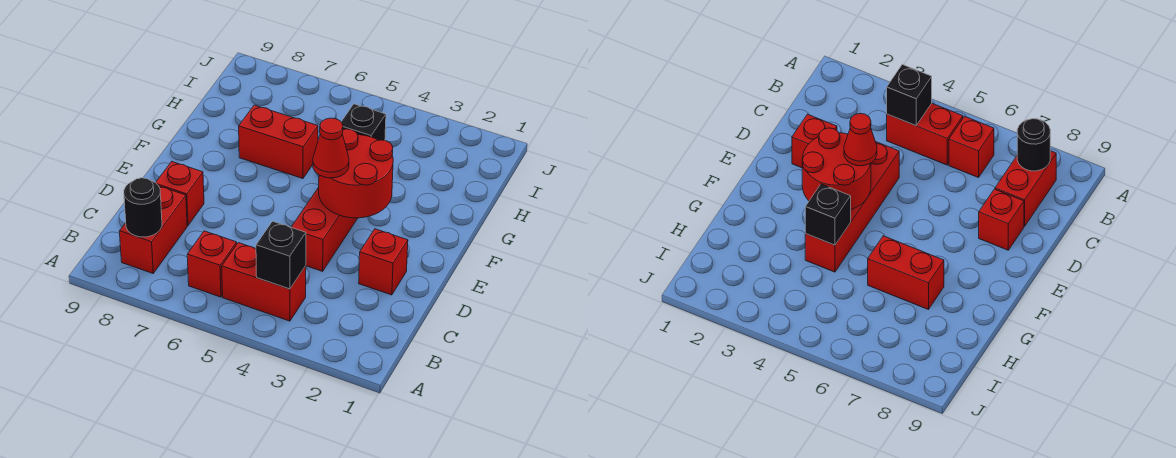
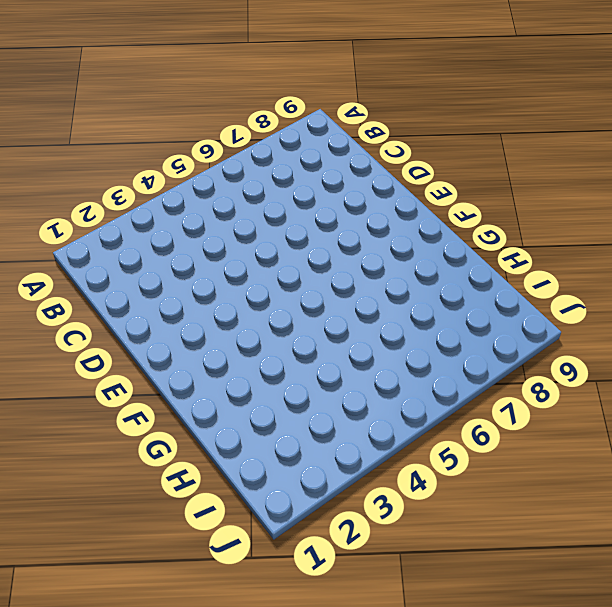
none -> red brick B4:B5 level 1
none -> red brick B6 level 1
none -> red brick B8:C8 level 1

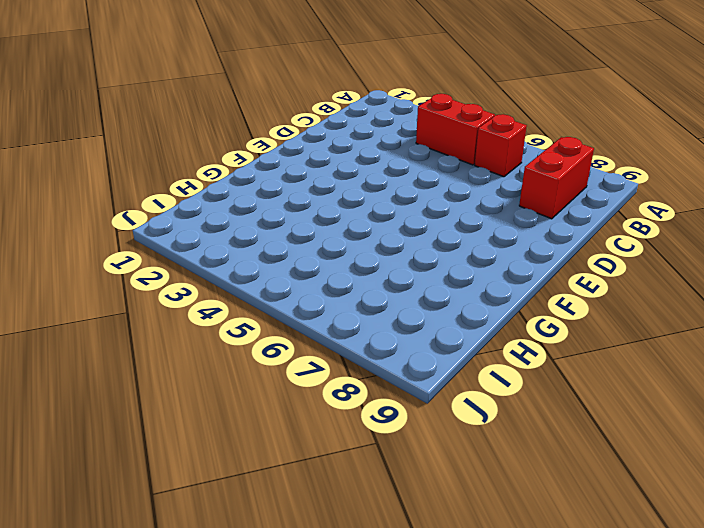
none -> red brick D2 level 1
none -> red brick D4:G4 level 1
none -> red brick D8 level 1

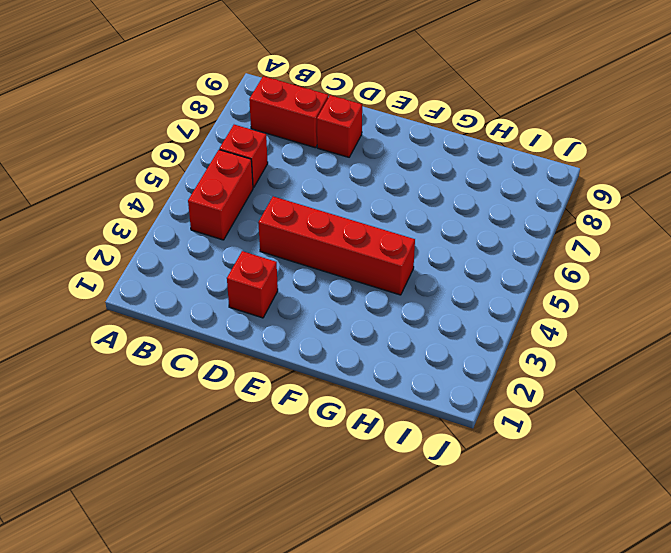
none -> red brick G6:G7 level 1
none -> black brick B4 level 2
none -> black round brick B8 level 2

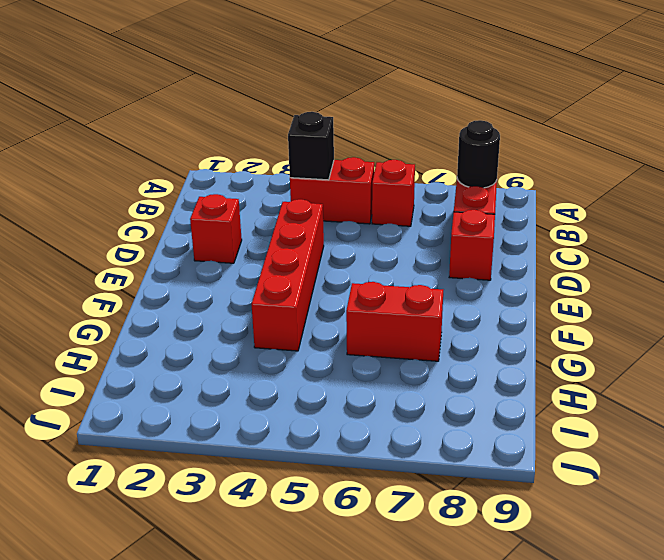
none -> red round brick E3:F4 level 2
none -> black brick G4 level 2
none -> red cone E4 level 3

